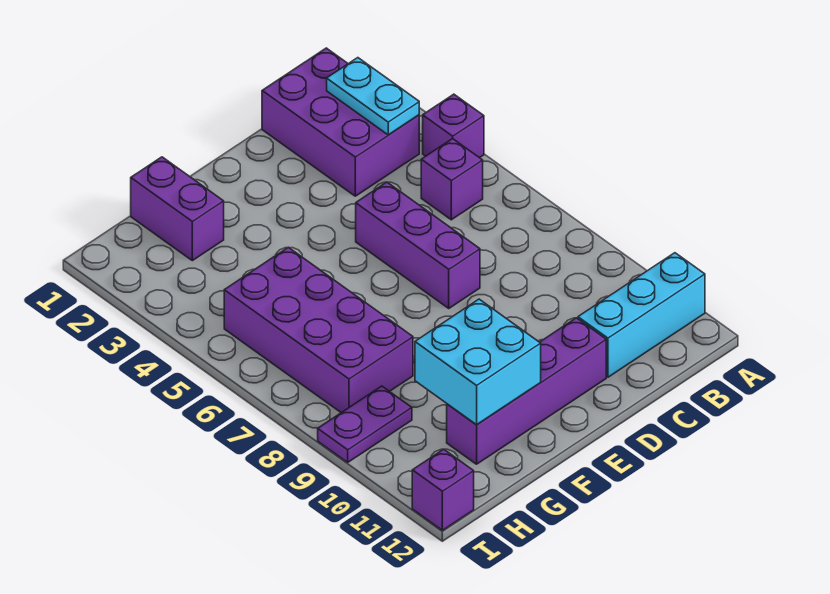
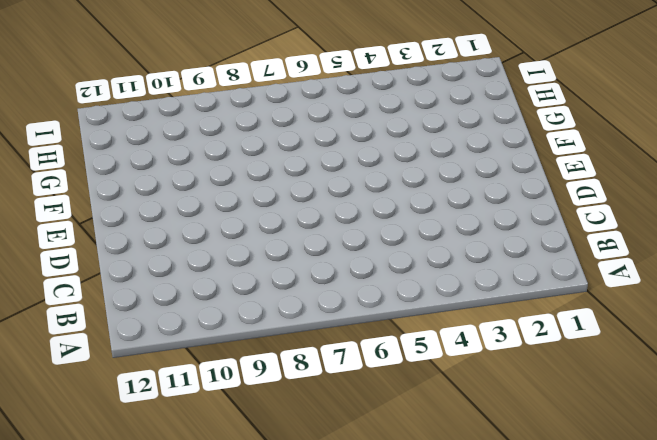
none -> purple brick A4 level 1
none -> cyan brick A11:C11 level 1
none -> purple brick B1:C3 level 1

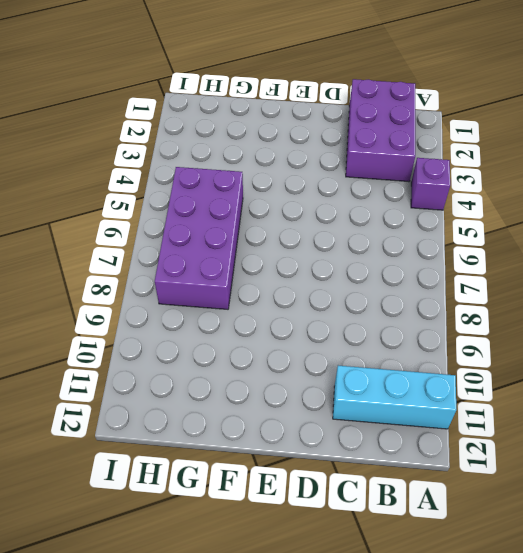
none -> purple brick B5 level 1
none -> purple brick D5:D7 level 1
none -> purple brick D11:G11 level 1

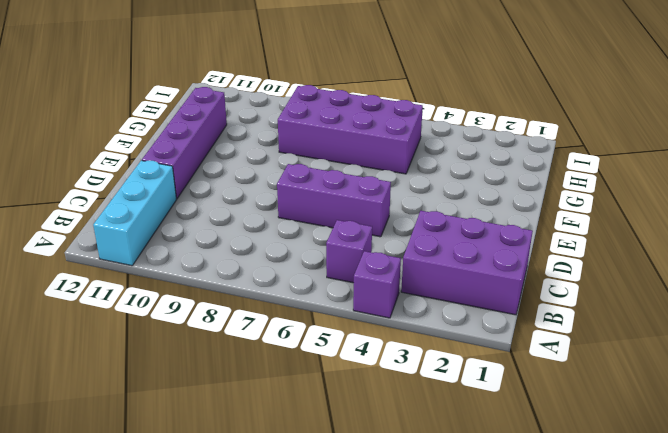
none -> purple brick G1:G2 level 1
none -> purple plate H9:I9 level 1
none -> purple brick I12 level 1

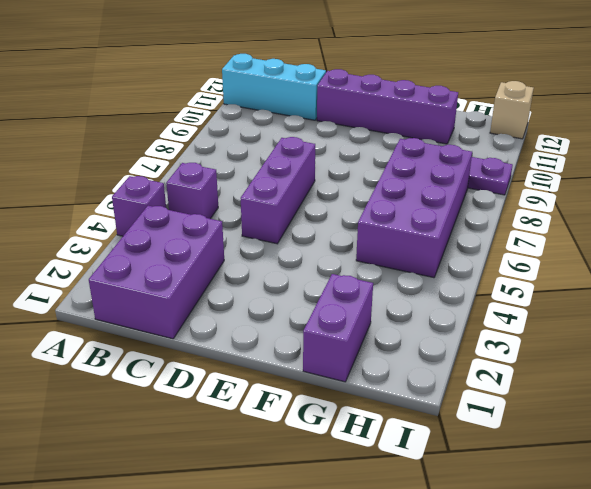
tan brick I12 level 1 -> purple brick I12 level 1
none -> cyan plate B2:B3 level 2
none -> cyan brick F10:G11 level 2

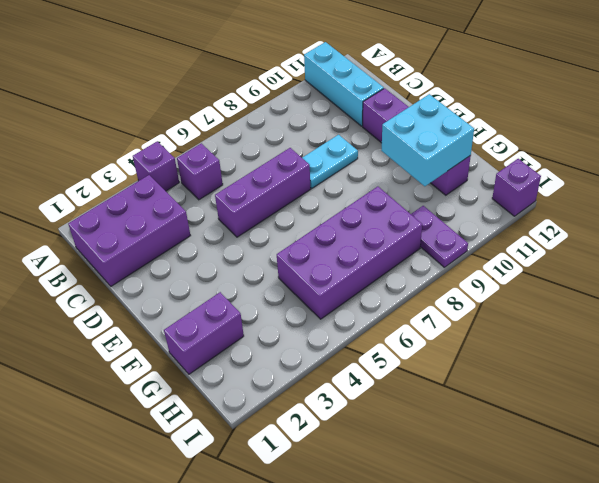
cyan plate D8:D9 level 1 -> cyan plate B2:B3 level 2

